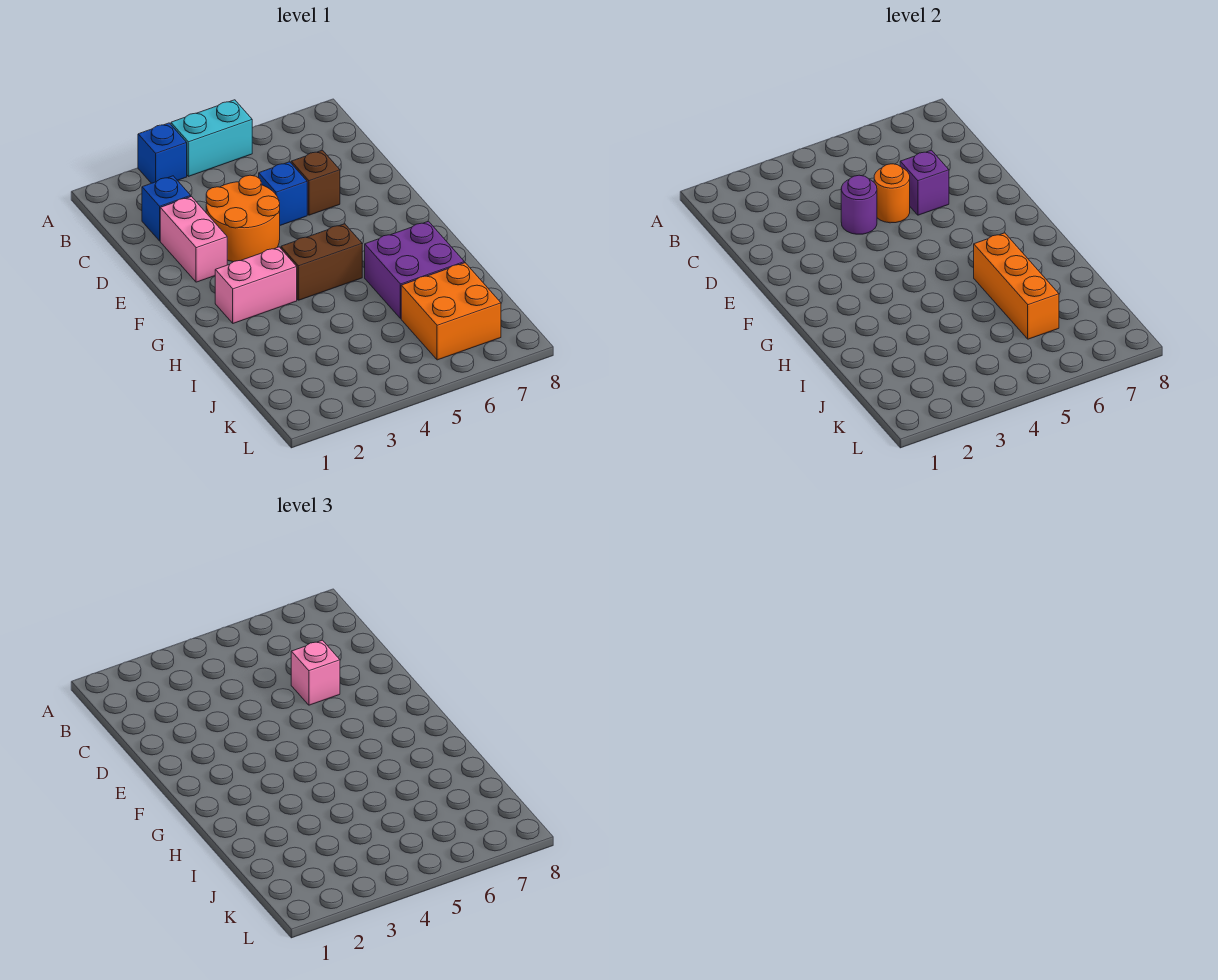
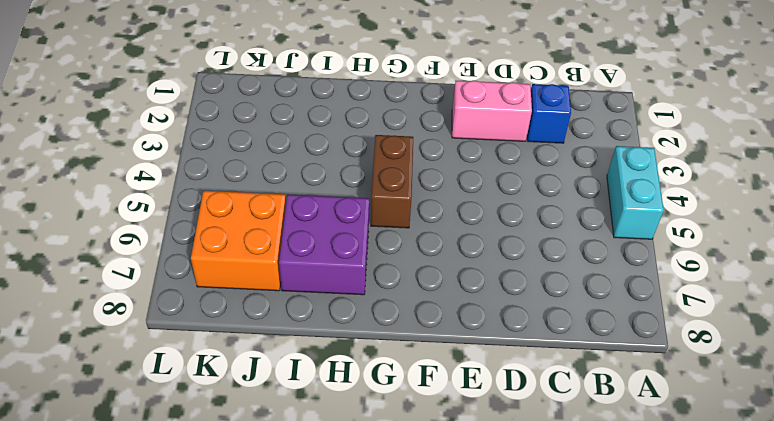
none -> blue brick A3 level 1
none -> orange round brick D3:E4 level 1
none -> blue brick D5 level 1

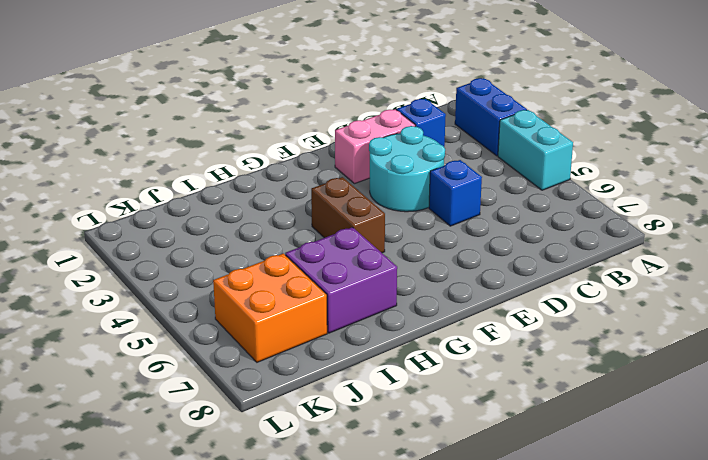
blue brick A2:A3 level 1 -> blue brick A3 level 1
cyan round brick D3:E4 level 1 -> orange round brick D3:E4 level 1
none -> brown brick D6 level 1
none -> pink brick G2:G3 level 1
none -> purple round brick D4 level 2

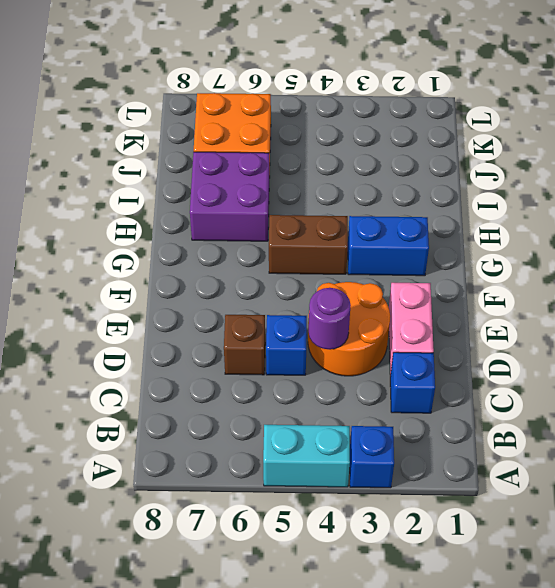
blue brick G2:G3 level 1 -> pink brick G2:G3 level 1
none -> orange round brick D5 level 2
none -> purple brick D6 level 2
none -> orange brick H6:J6 level 2

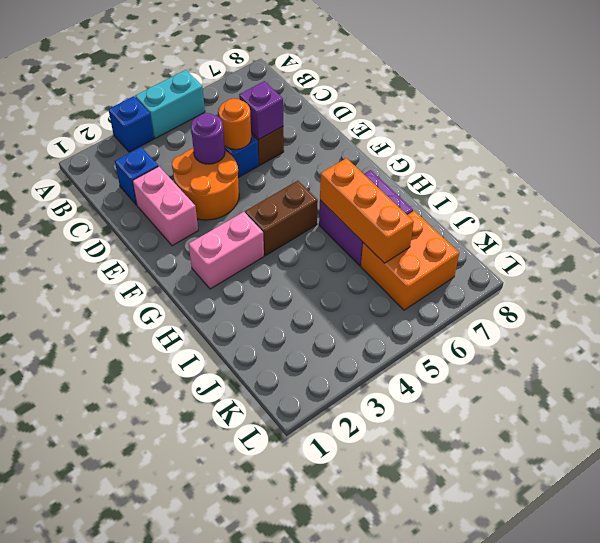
none -> pink brick D6 level 3

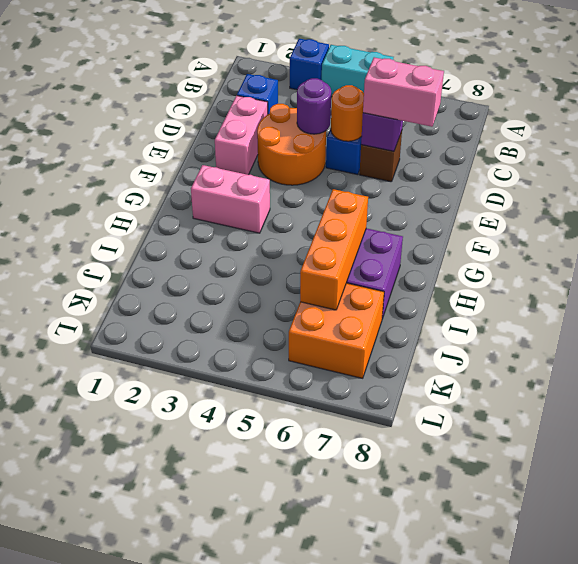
pink brick D6:D7 level 3 -> pink brick D6 level 3
none -> brown brick G4:G5 level 1

